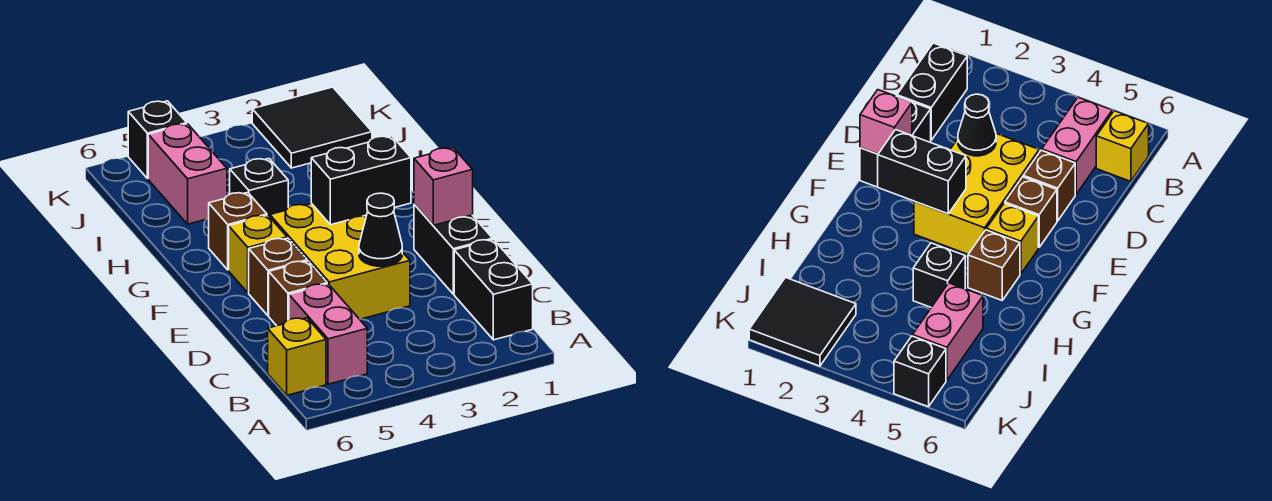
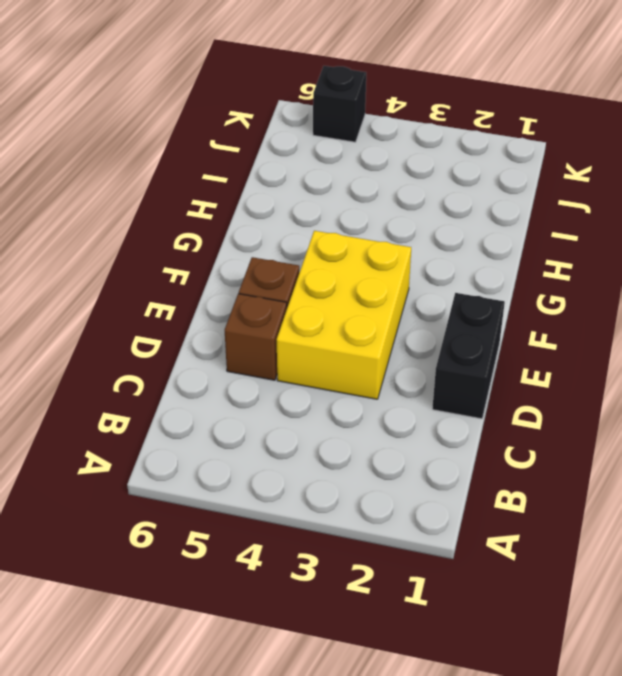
none -> black brick B1:C1 level 1
none -> pink brick B5:C5 level 1
none -> yellow brick B6 level 1

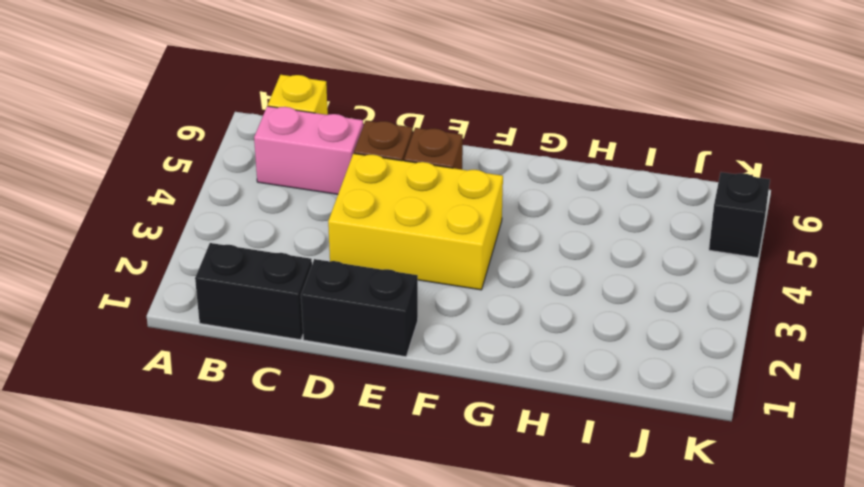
none -> yellow brick F5 level 1
none -> brown brick G5 level 1
none -> black brick H4 level 1

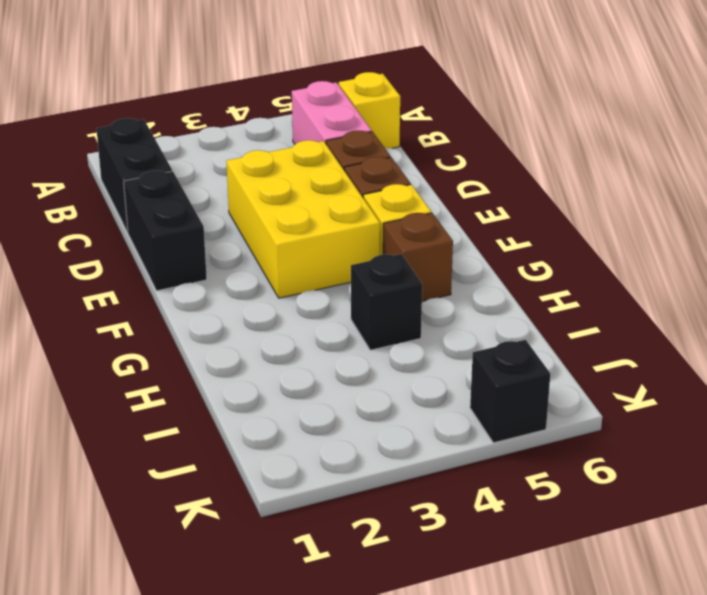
none -> pink brick I5:J5 level 1
none -> black tile J1:K2 level 1
none -> black cone D3 level 2

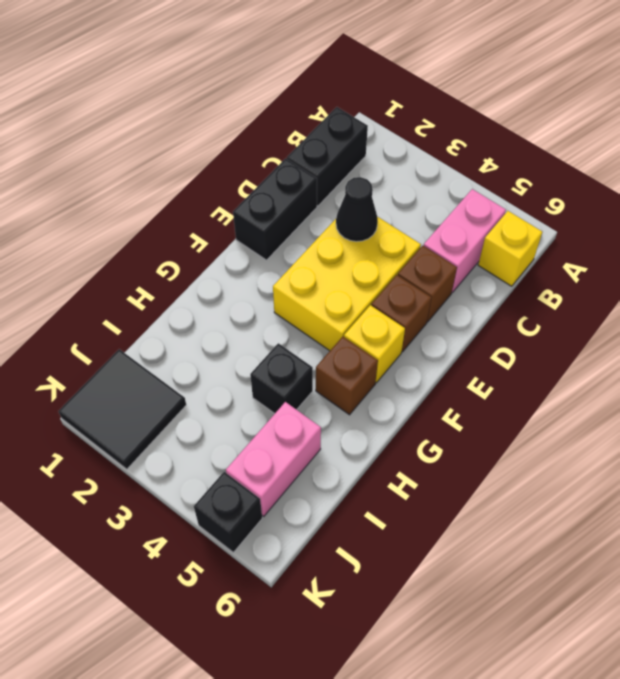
none -> pink brick E1 level 2
none -> black brick F2:F3 level 2

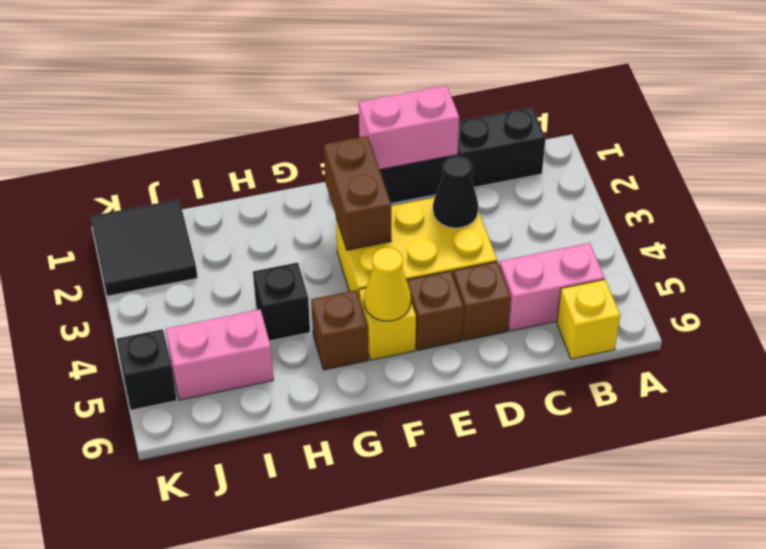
pink brick D1:E1 level 2 -> pink brick E1 level 2
brown brick F2:F3 level 2 -> black brick F2:F3 level 2
yellow cone F5 level 2 -> none

